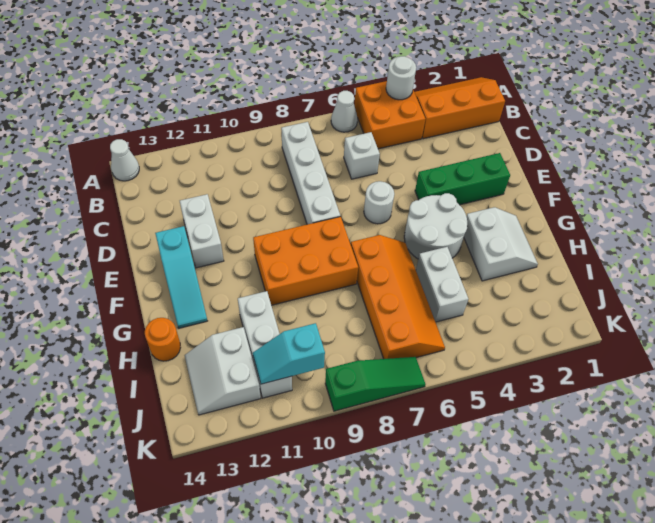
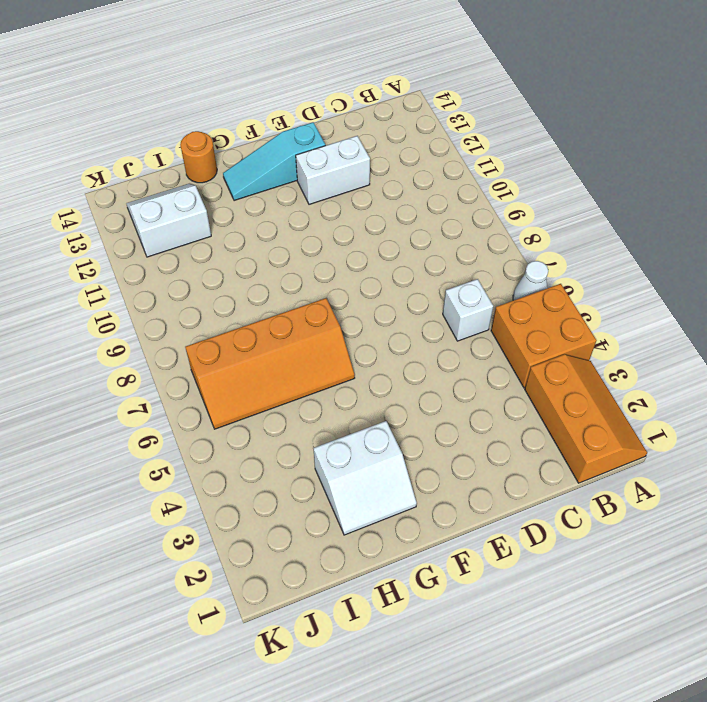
none -> white cone A14 level 1
none -> white brick B8:E8 level 1
none -> green brick E2:E4 level 1

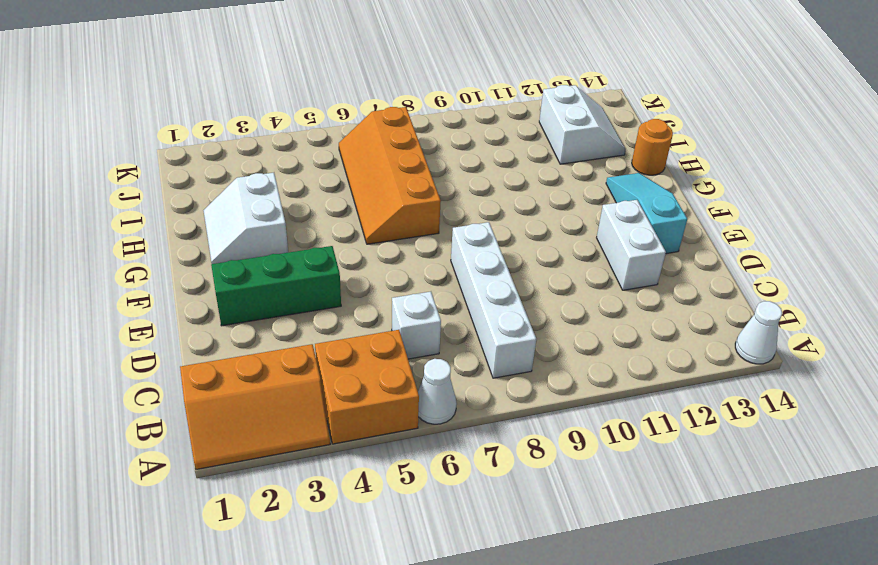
none -> white round brick E6 level 1
none -> white round brick F4:G5 level 1
none -> orange brick F8:G10 level 1

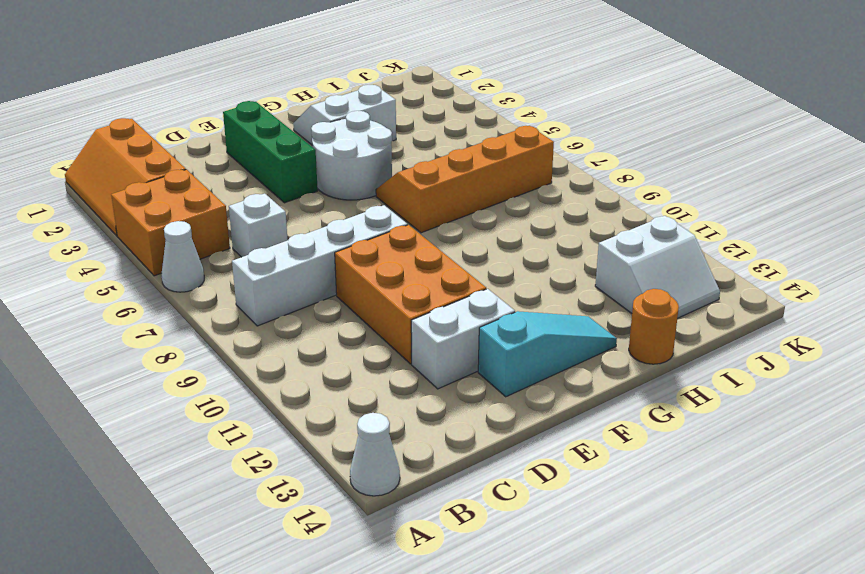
orange brick D9:E11 level 1 -> orange brick F8:G10 level 1
none -> white round brick E6 level 1
none -> white brick H5:I5 level 1
none -> white brick H11:J11 level 1

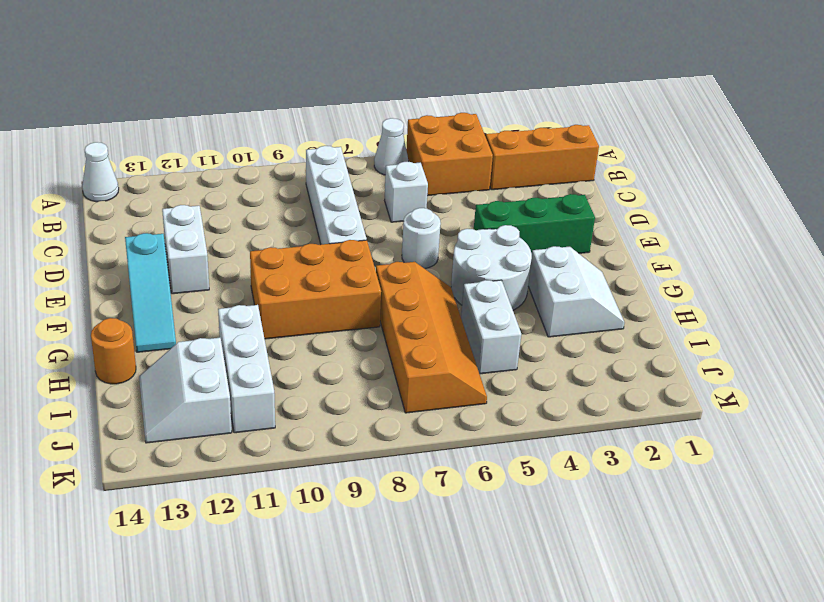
none -> green slope K7:K9 level 1 top 9
none -> white round brick A4 level 2
none -> cyan slope J10:J11 level 2 top 10

